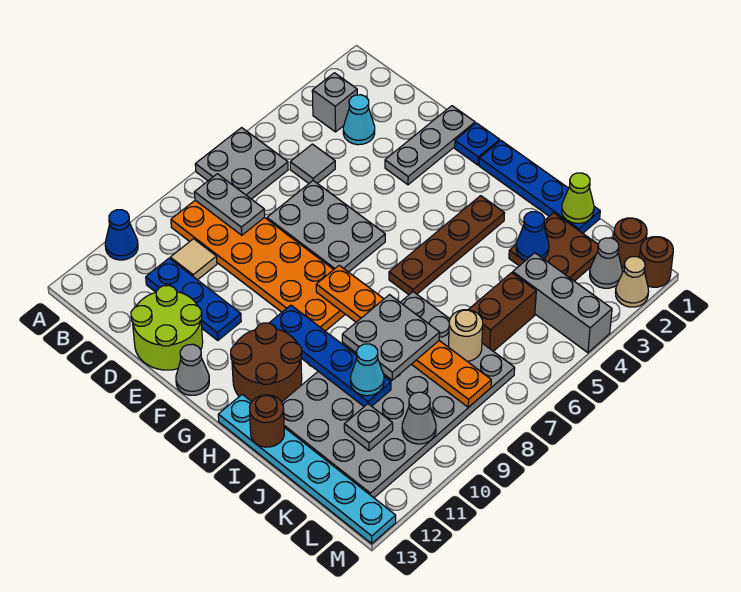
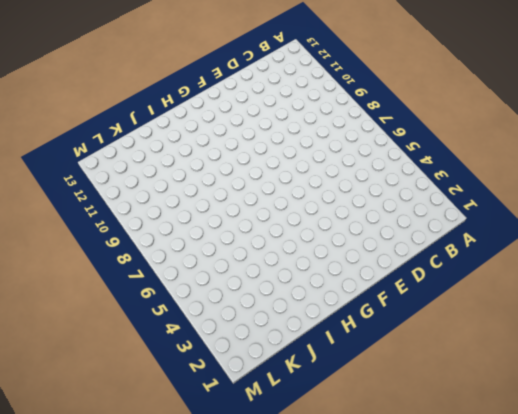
none -> grey plate A6:B7 level 1
none -> blue cone A11 level 1
none -> grey brick B3 level 1
none -> orange plate B8:G9 level 1

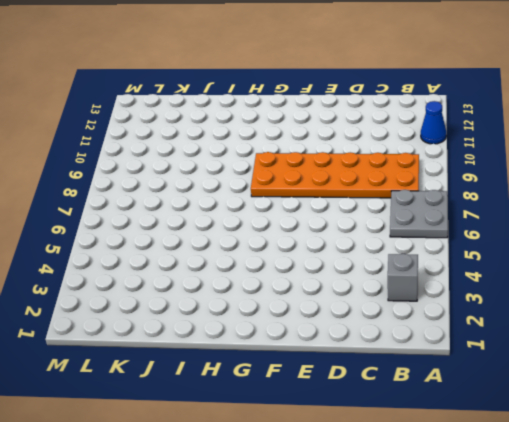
none -> cyan cone C3 level 1
none -> grey tile C5 level 1
none -> tan tile C10 level 1
none -> blue plate C11:E11 level 1

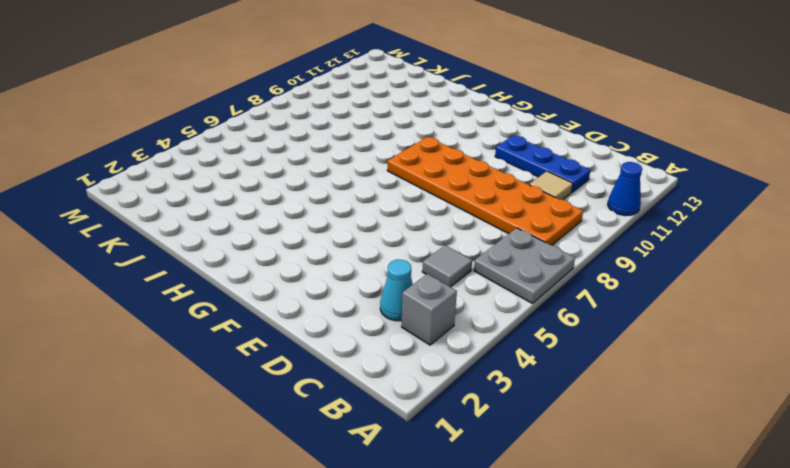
none -> grey plate D6:F7 level 1
none -> lime round brick D12:E13 level 1
none -> grey plate E1:E3 level 1
none -> blue plate F1 level 1

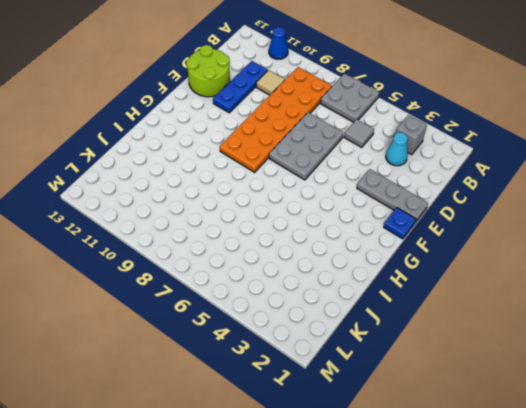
none -> grey cone F13 level 1
none -> blue plate G1:J1 level 1
none -> brown round brick G11:H12 level 1
none -> brown plate H3:H6 level 1

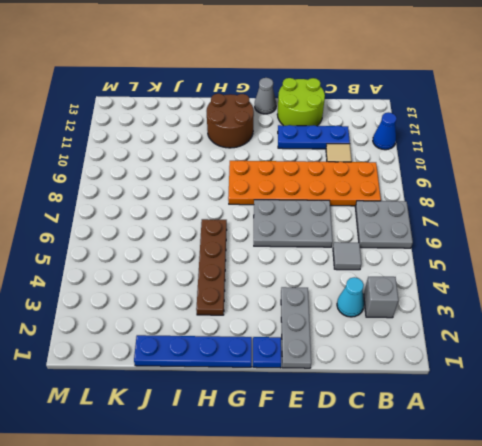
none -> cyan plate H13:M13 level 1
none -> grey plate I7:L12 level 1
none -> brown plate J2:K3 level 1
none -> grey brick K4:M4 level 1

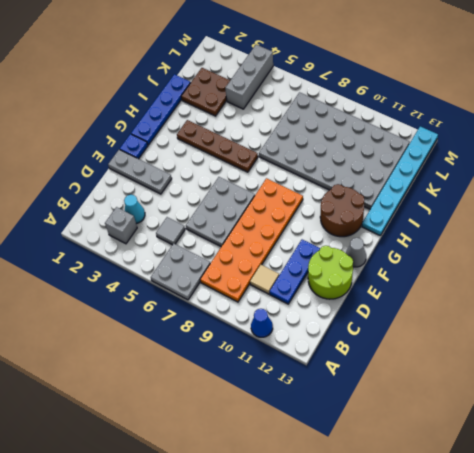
none -> brown brick K5:K6 level 1
none -> brown round brick L1 level 1
none -> grey cone L2 level 1
none -> brown round brick M1 level 1

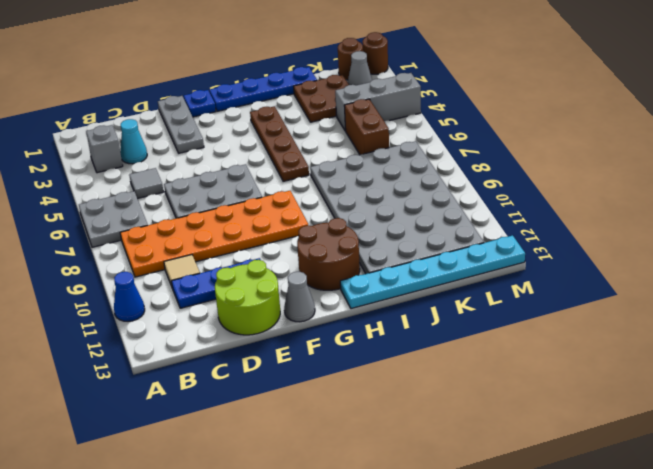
none -> tan cone M2 level 1
none -> grey plate B8:C8 level 2
none -> orange plate G8:L8 level 2
none -> blue plate G10:J10 level 2

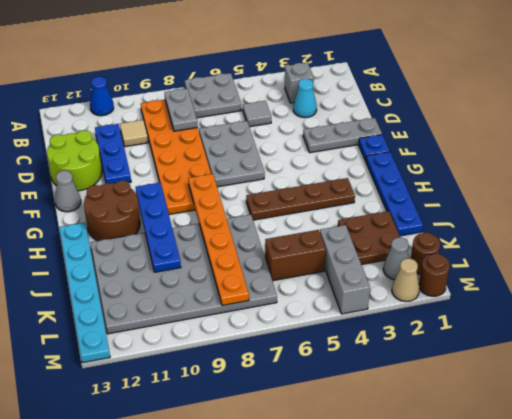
none -> brown round brick I13 level 2
none -> lime cone J1 level 2
none -> blue cone J3 level 2
none -> tan round brick K7 level 2

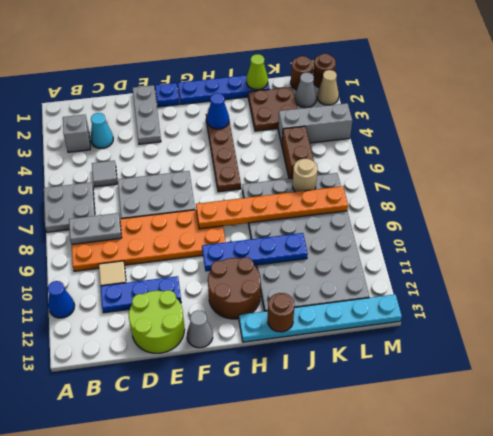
blue cone H3 level 2 -> blue cone J3 level 2
none -> grey plate K11 level 2
none -> grey cone L10 level 2
none -> grey plate I8:J9 level 3
none -> cyan cone J10 level 3

